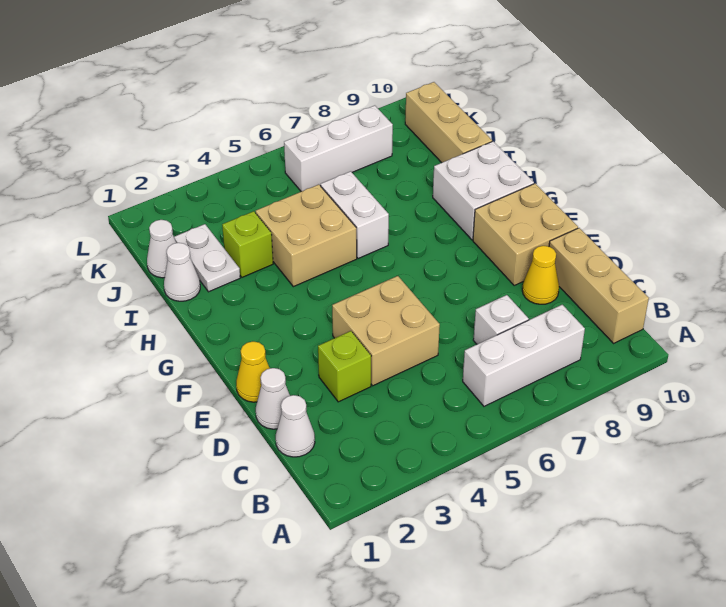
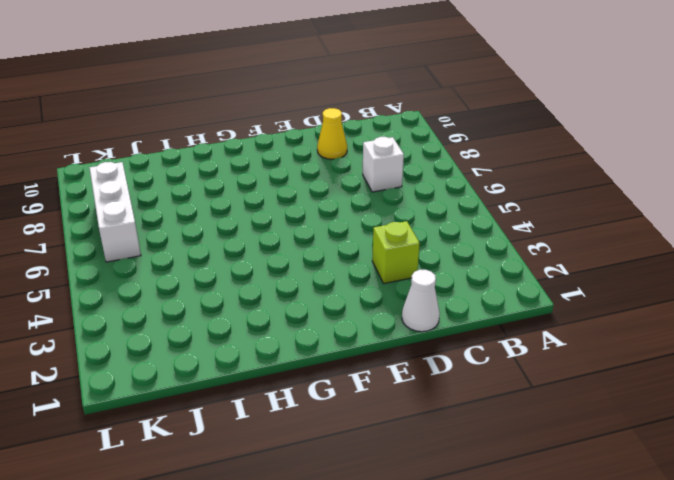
none -> white brick B6:B8 level 1
none -> tan brick B10:D10 level 1
none -> white cone C1 level 1

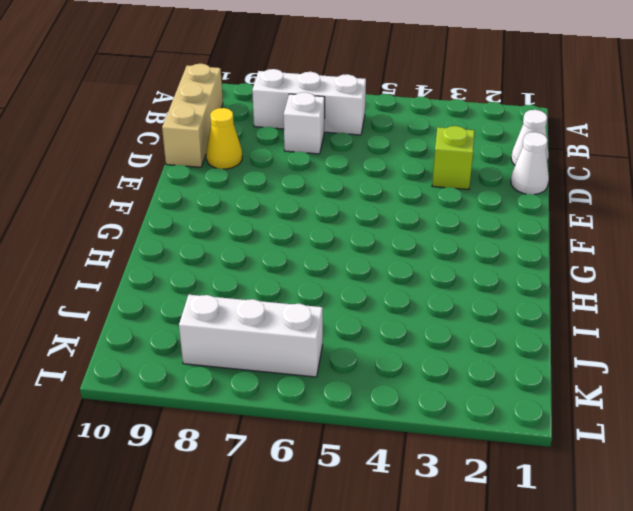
none -> tan brick D4:E5 level 1
none -> yellow cone E1 level 1
none -> tan brick E9:F10 level 1

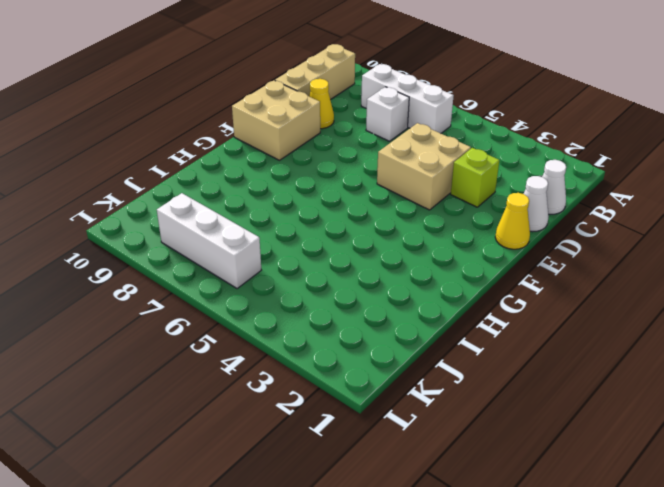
none -> white brick G9:H10 level 1
none -> tan brick H4:I5 level 1
none -> white brick H6:I6 level 1

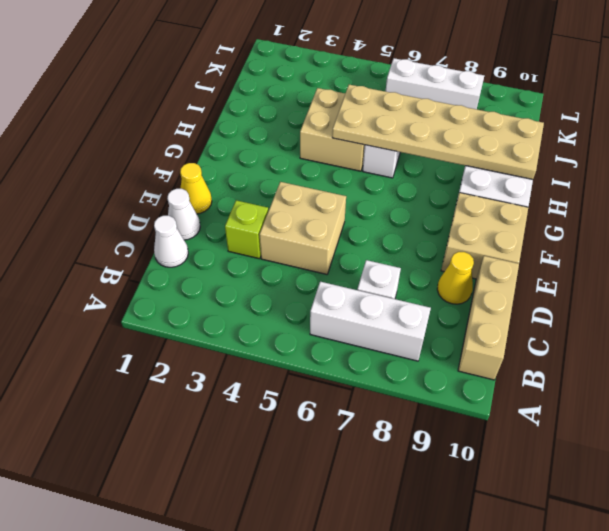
tan plate H5:I10 level 2 -> none
none -> white cone I1 level 1
none -> white plate I2:J2 level 1
none -> lime brick I3 level 1

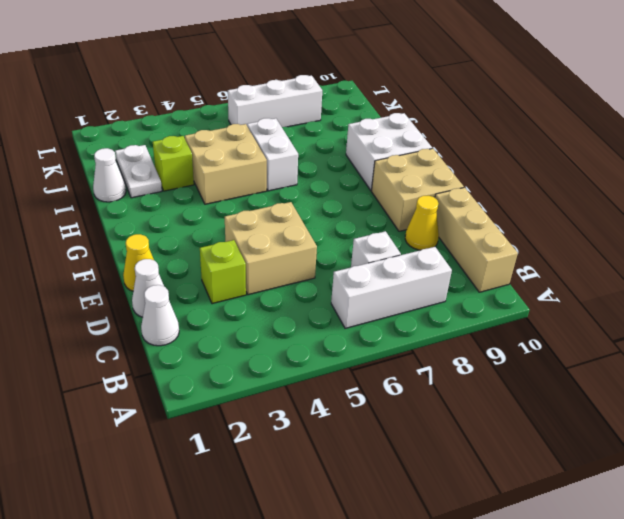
none -> tan brick I10:K10 level 1
none -> white cone J1 level 1

